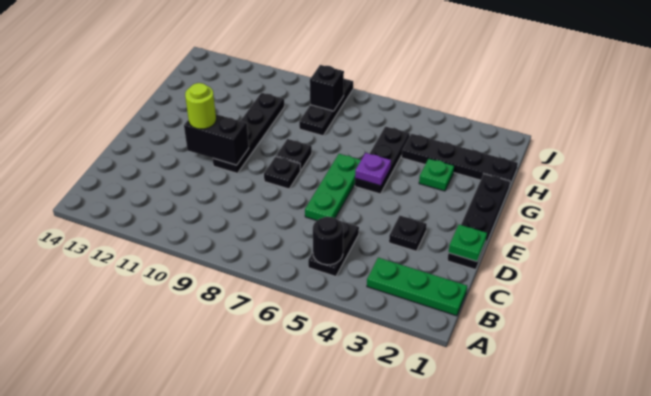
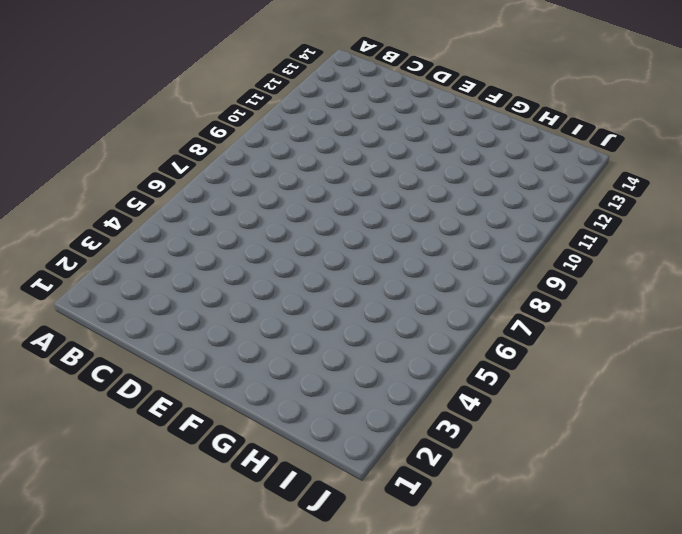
none -> green plate B1:B3 level 1
none -> black plate B5:C5 level 1
none -> black plate D1:G1 level 1

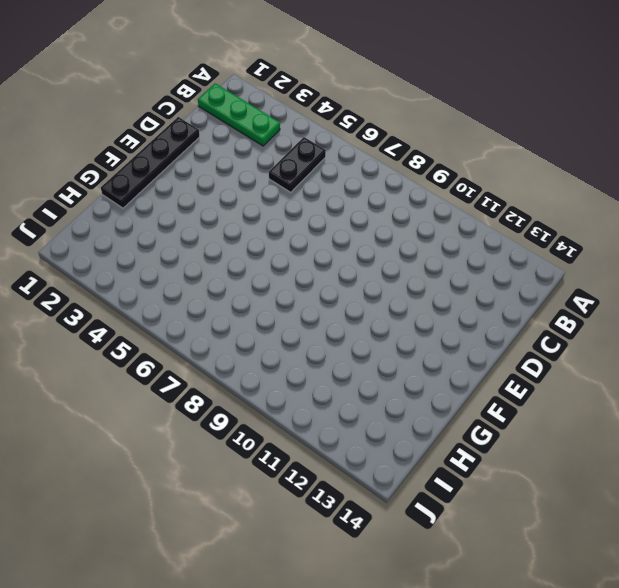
none -> black plate D3 level 1
none -> green plate D6:F6 level 1
none -> black plate E8 level 1

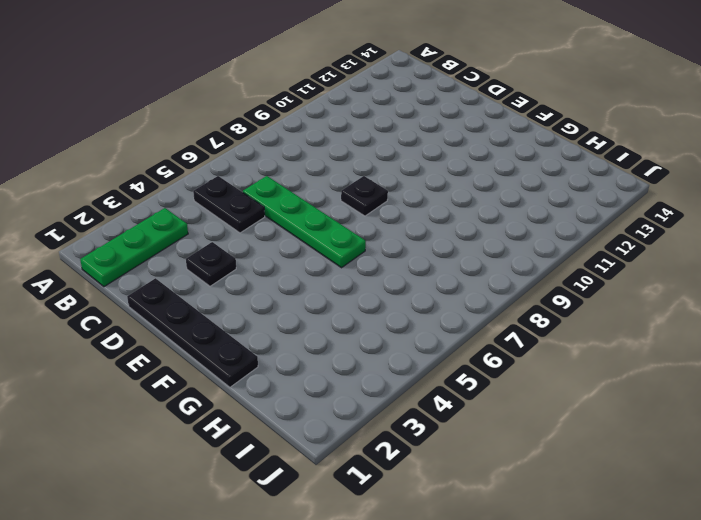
green plate C6:F6 level 1 -> green plate D6:F6 level 1
none -> black plate E10:H10 level 1
none -> black plate F5:H5 level 1
none -> black plate F8 level 1

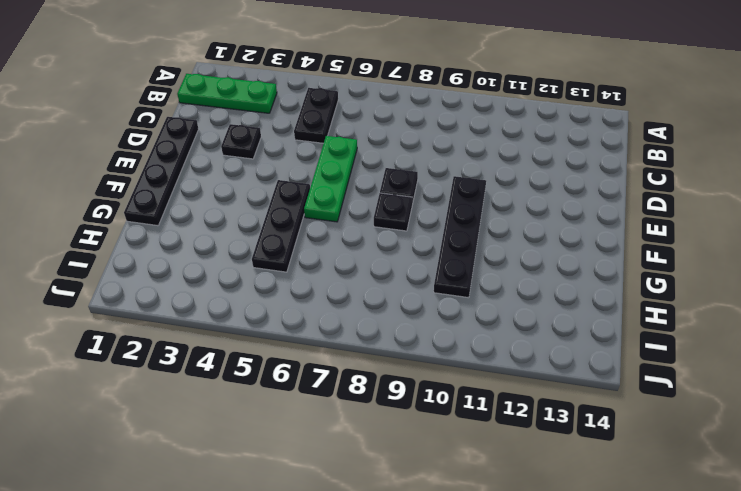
none -> green plate G3 level 1
none -> black plate H1:H4 level 1
none -> black plate H8:J8 level 1

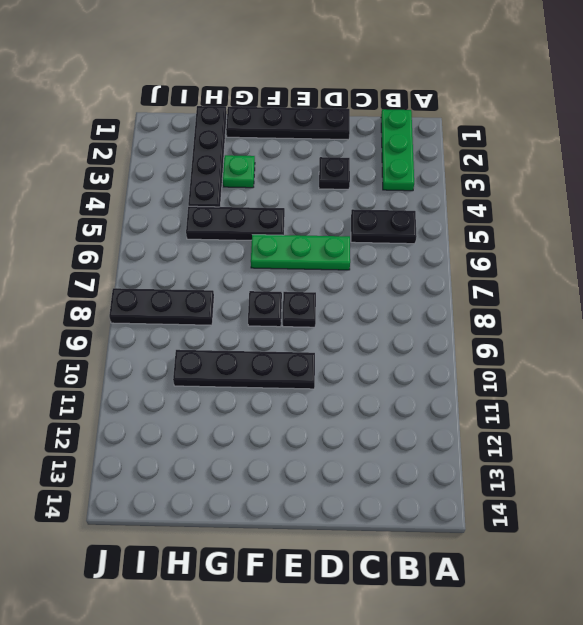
none -> black round brick B5 level 2
none -> green plate D1 level 2
none -> black brick E10:E11 level 2

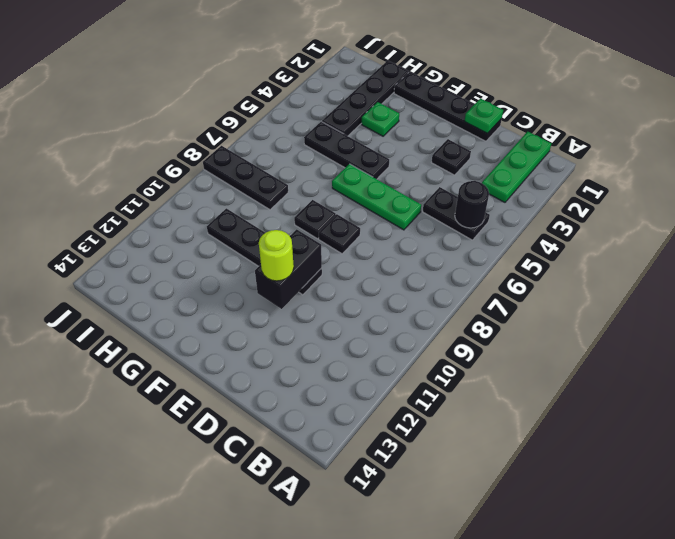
none -> purple plate F5 level 2
none -> black brick I8 level 2

